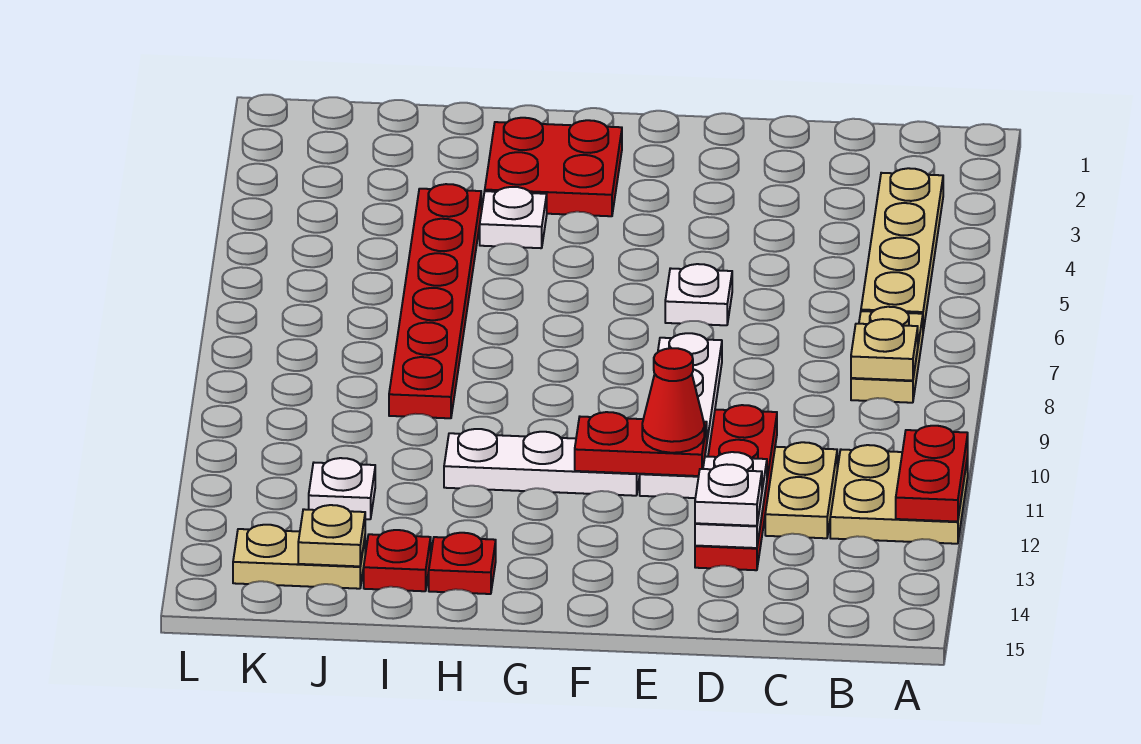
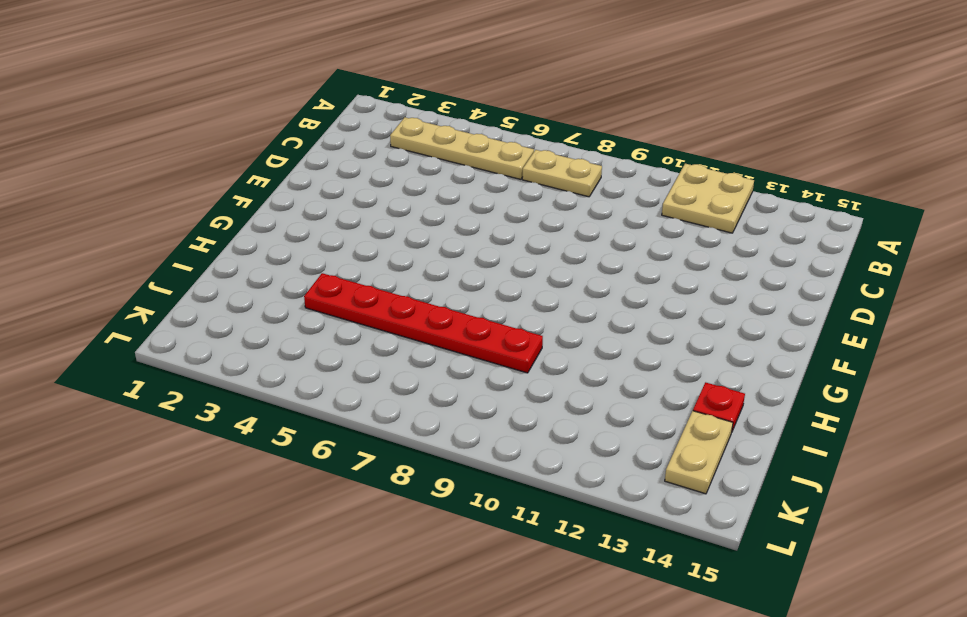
none -> tan plate C11:C12 level 1
none -> red plate D10:D13 level 1
none -> white plate E6 level 1

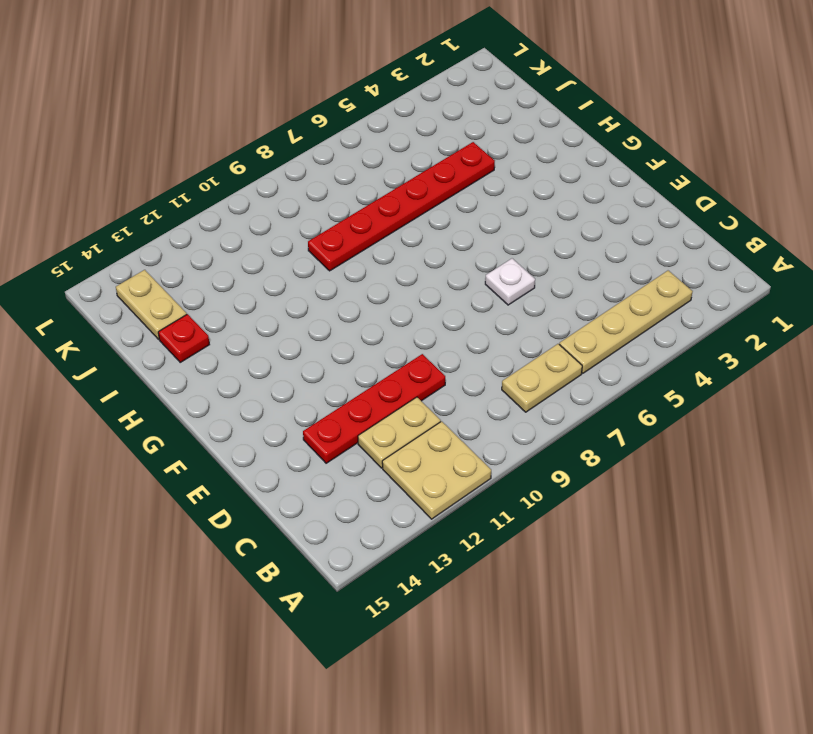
none -> white plate E8:E11 level 1
none -> white plate F11:H11 level 1
none -> red plate G2:H3 level 1

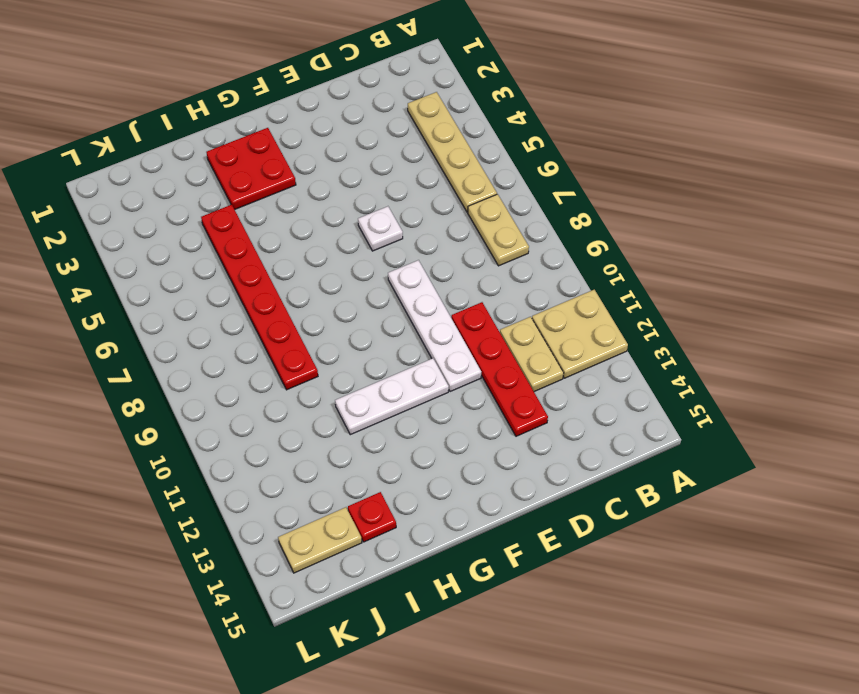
none -> white plate H4 level 1
none -> red plate H14 level 1
none -> white plate J12 level 1

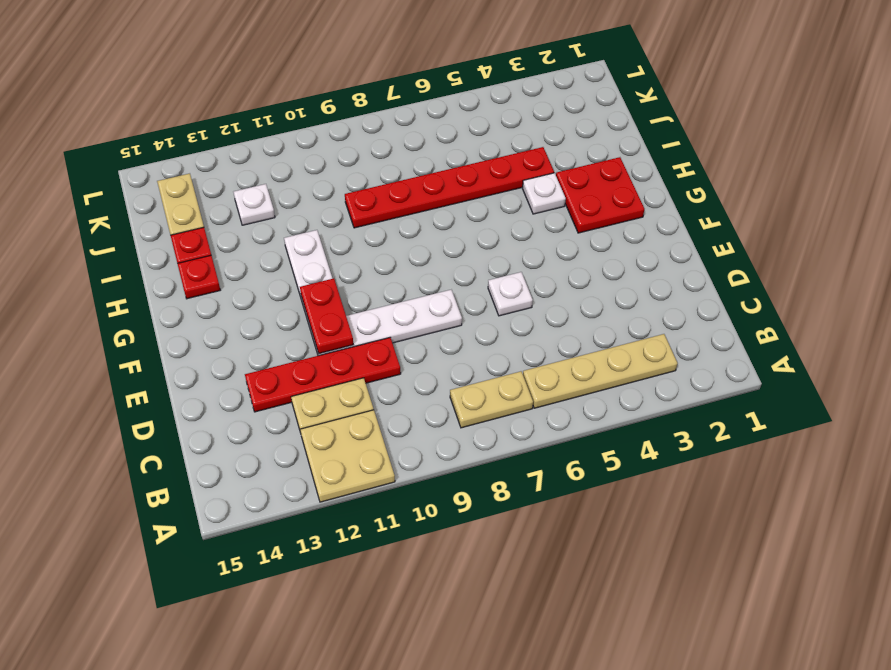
none -> red plate A11:A12 level 2
none -> tan plate B8 level 2
none -> white plate D12:D13 level 2

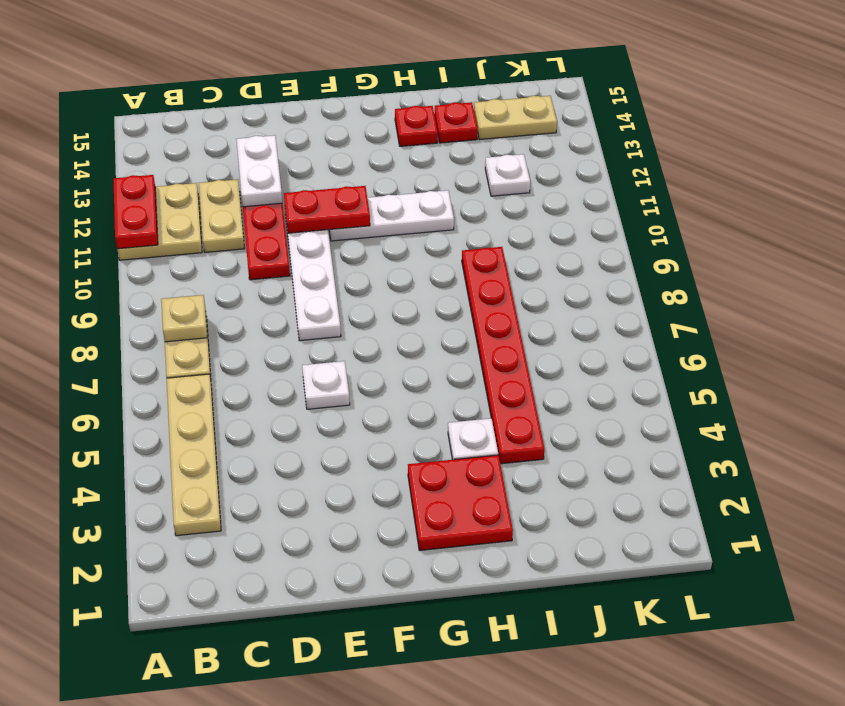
none -> tan plate J14 level 2
none -> white plate D13 level 3
none -> red cone E11 level 3

